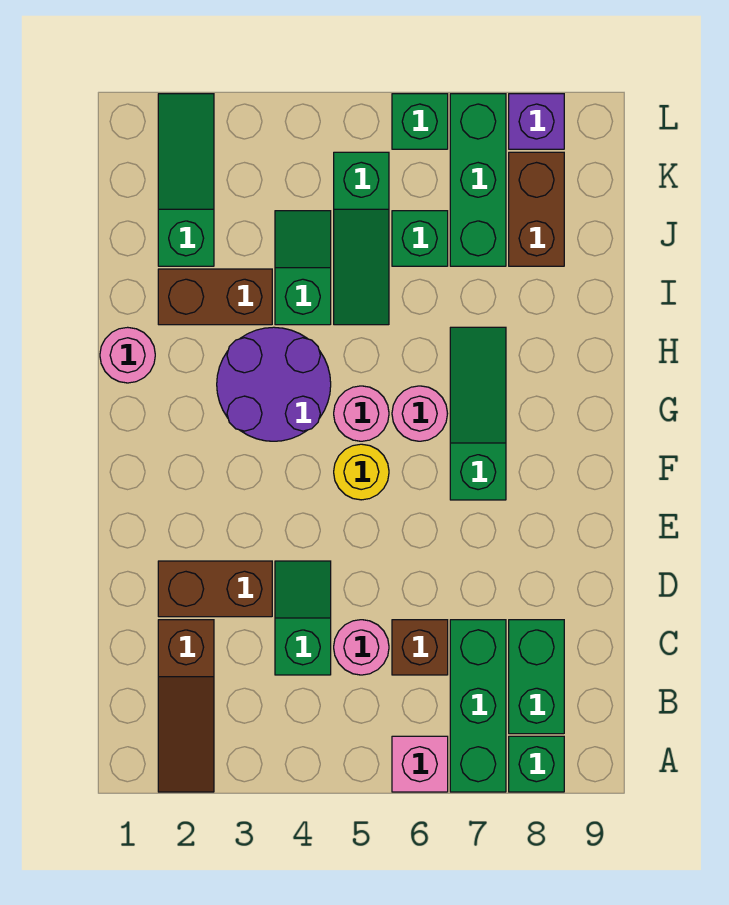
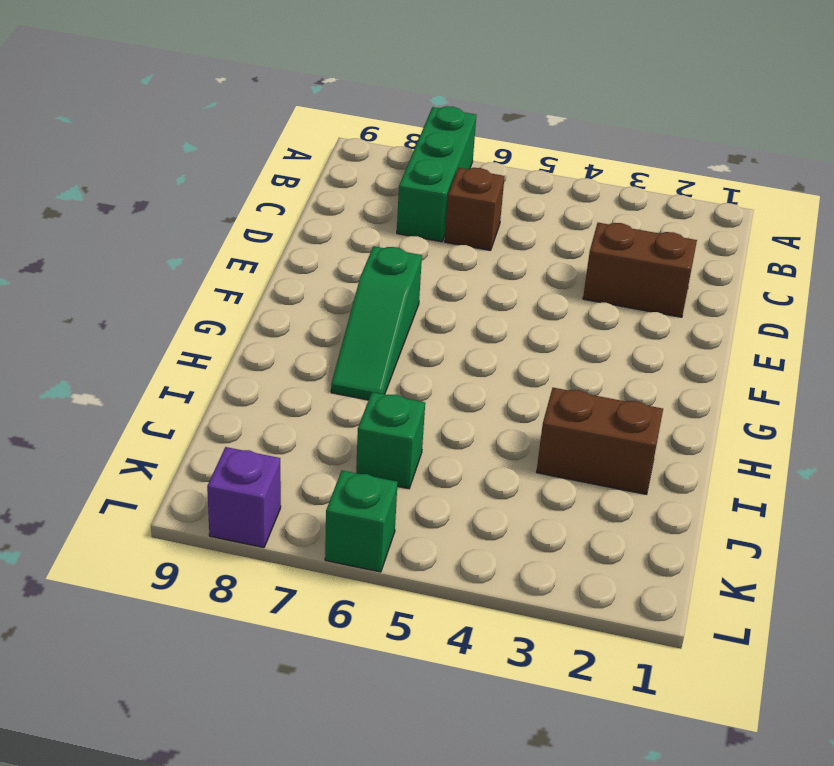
none -> brown slope A2:C2 level 1 top C
none -> pink brick A6 level 1
none -> green brick A8 level 1

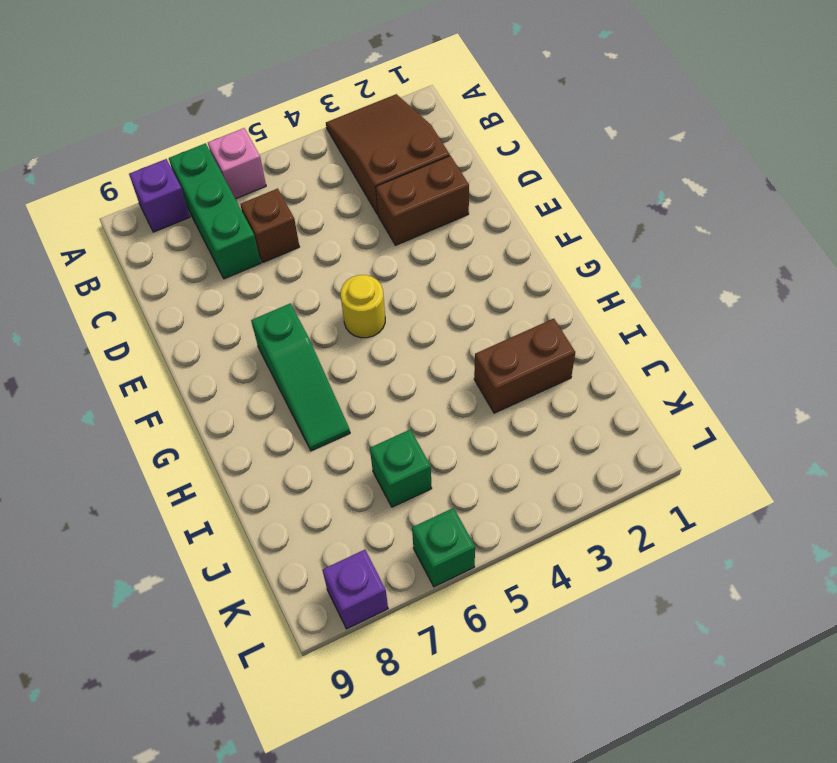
brown slope A2:C3 level 1 top C -> brown slope A2:C2 level 1 top C
purple brick A8 level 1 -> green brick A8 level 1
none -> green brick B8:C8 level 1
none -> green slope C4:D4 level 1 top C
none -> pink round brick C5 level 1

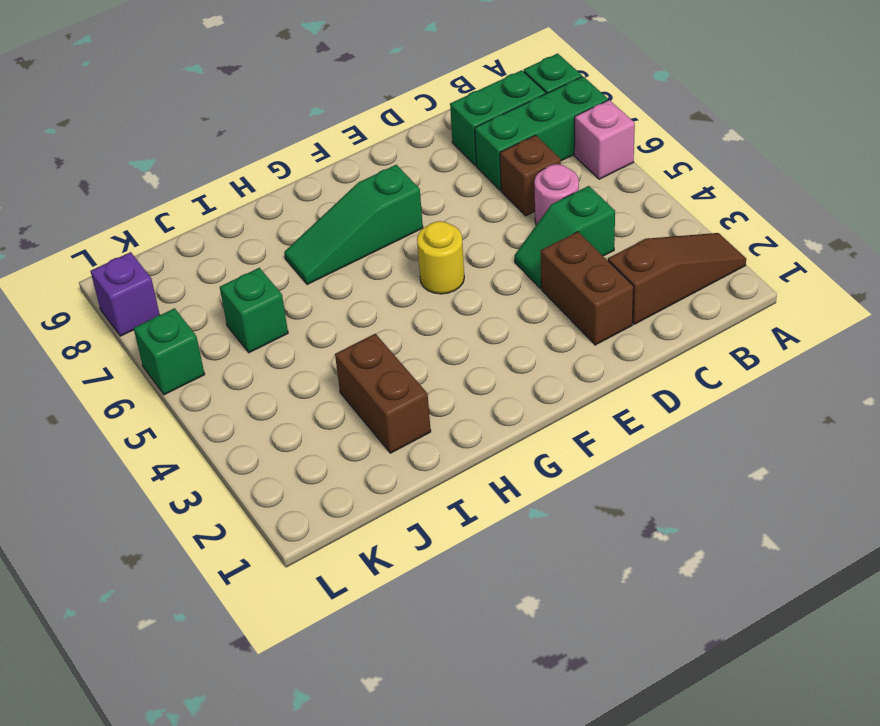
none -> purple round brick G3:H4 level 1
none -> pink round brick G5 level 1
none -> pink round brick G6 level 1

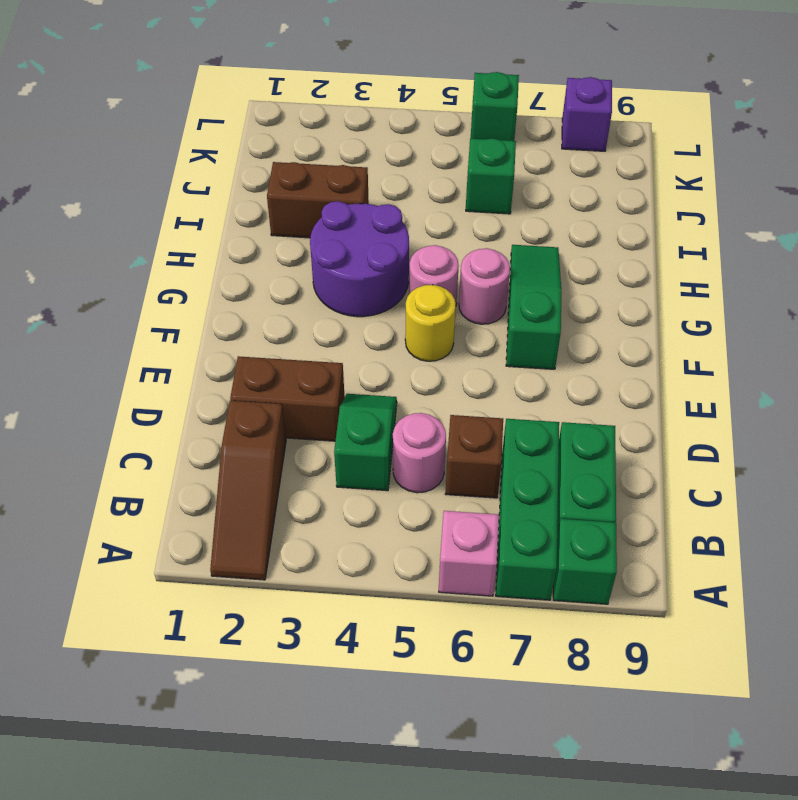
none -> pink round brick H1 level 1
none -> green slope I4:J4 level 1 top I
none -> green slope I5:K5 level 1 top K

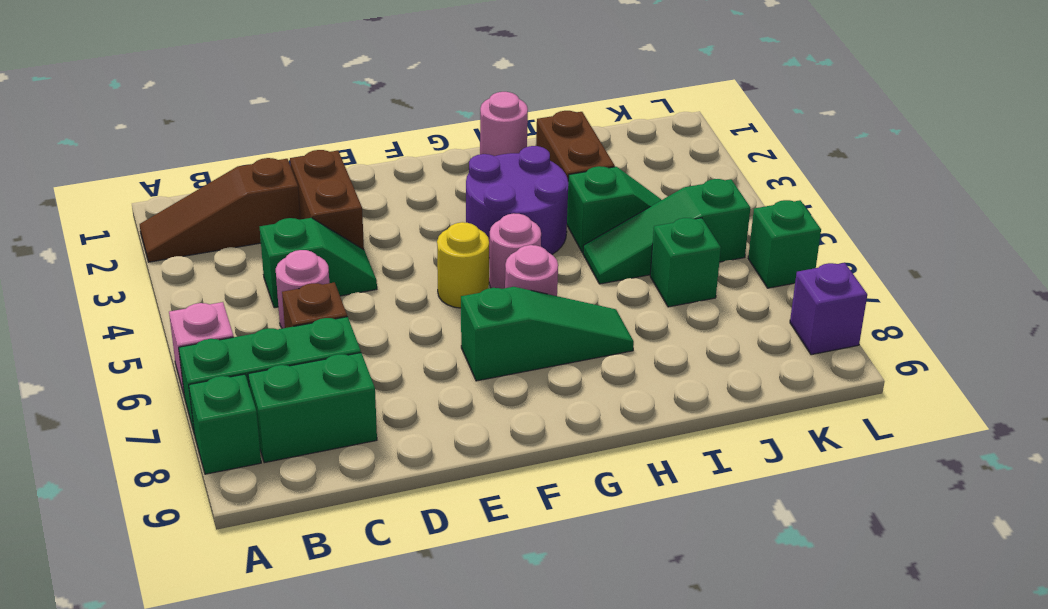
none -> green slope J2:L2 level 1 top J
none -> green brick J7:L7 level 1
none -> brown brick J8:K8 level 1

